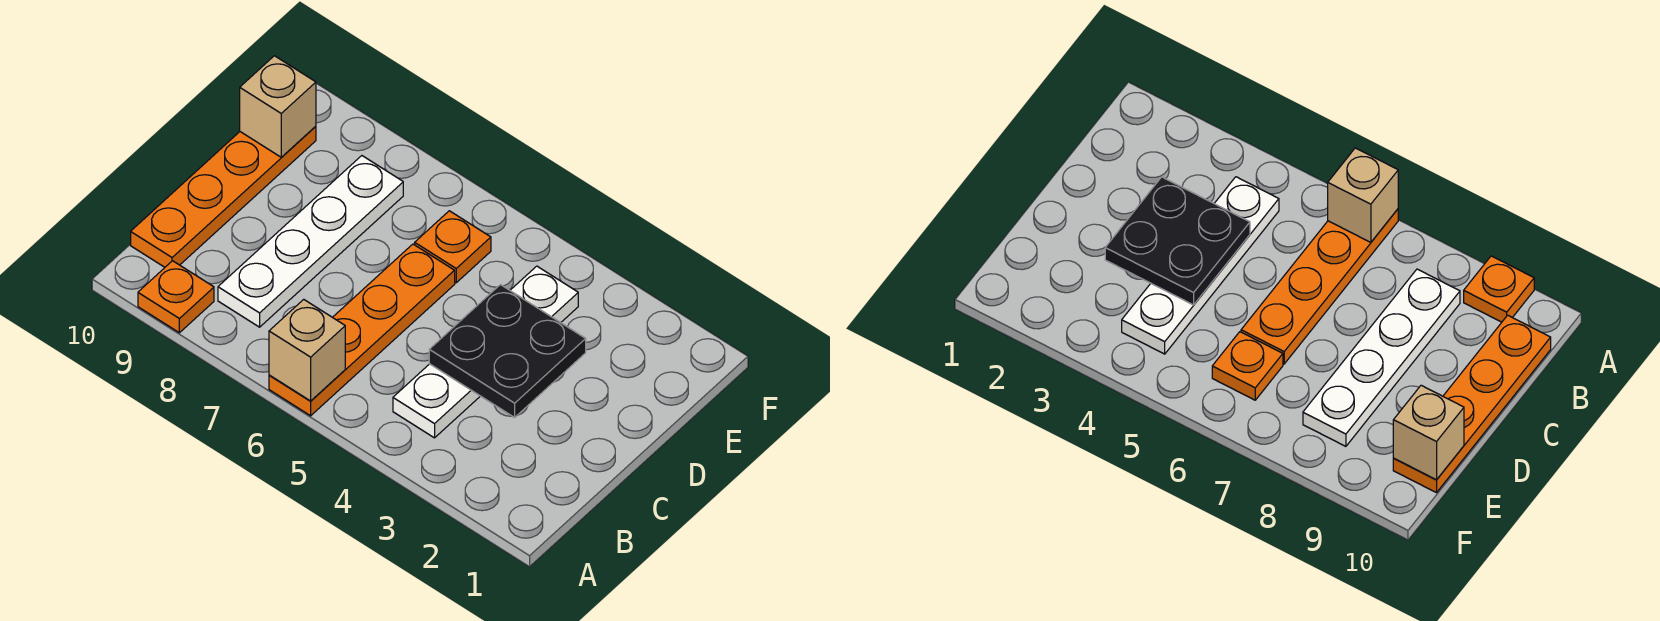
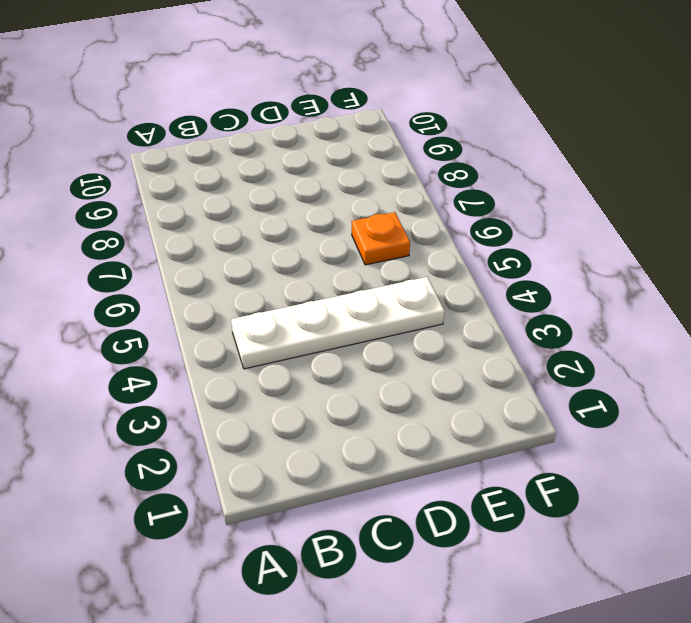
none -> orange plate A6:D6 level 1
none -> orange plate A9 level 1

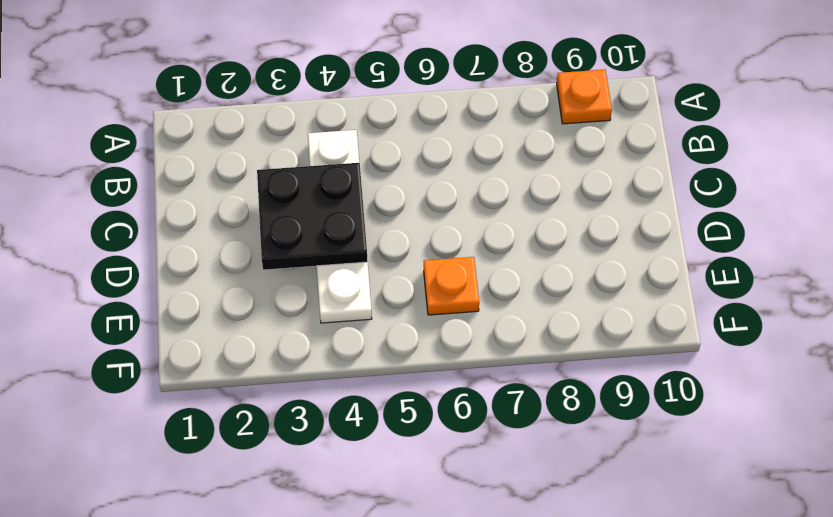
none -> orange plate A6:D6 level 1
none -> white plate B8:E8 level 1

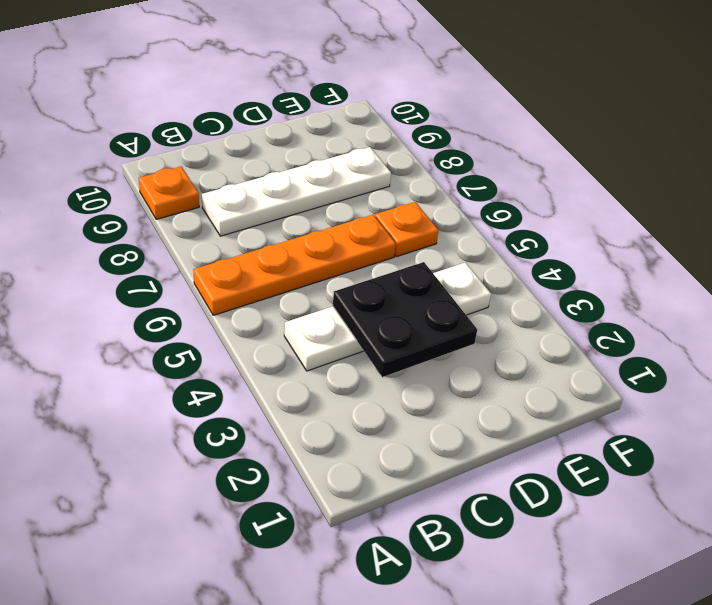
none -> orange plate B10:E10 level 1
none -> tan brick A6 level 2

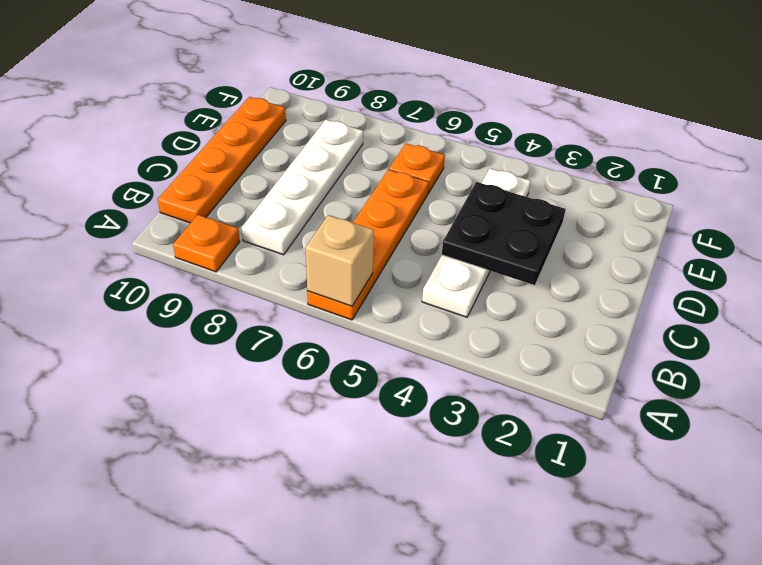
none -> tan brick E10 level 2

